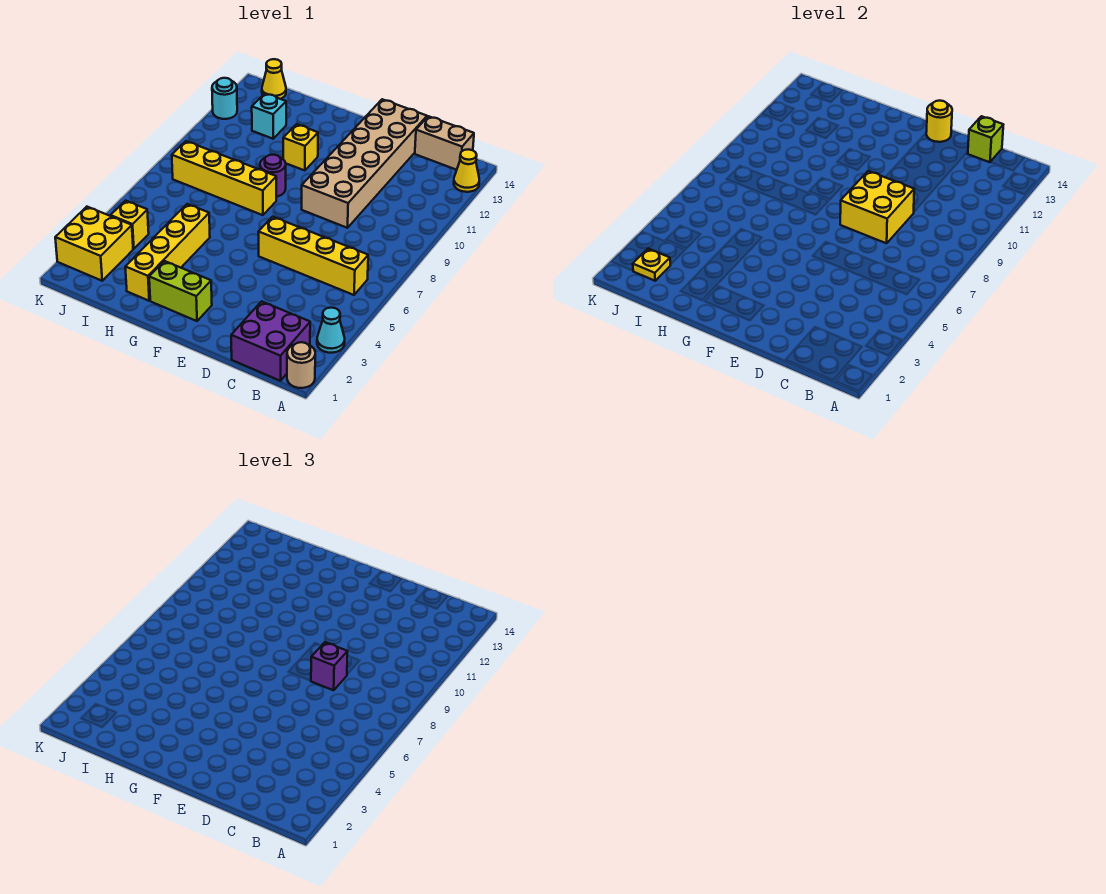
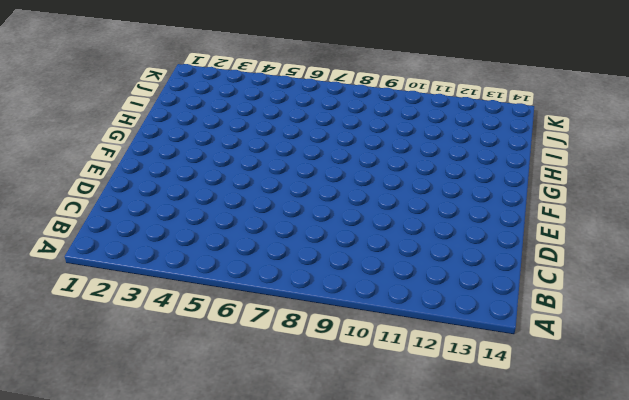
none -> tan round brick A1 level 1
none -> cyan cone A3 level 1
none -> yellow cone A13 level 1

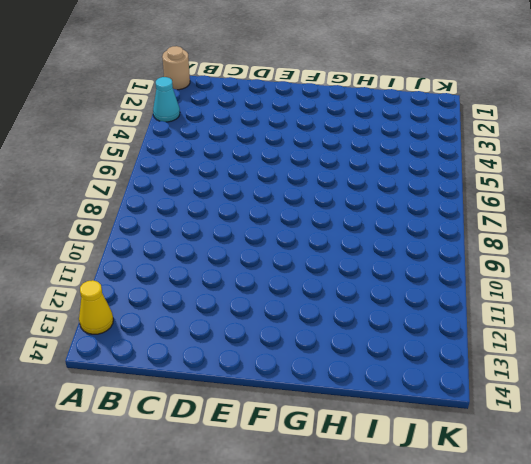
none -> purple brick B1:C2 level 1
none -> yellow brick B6:E6 level 1
none -> tan brick B14:C14 level 1

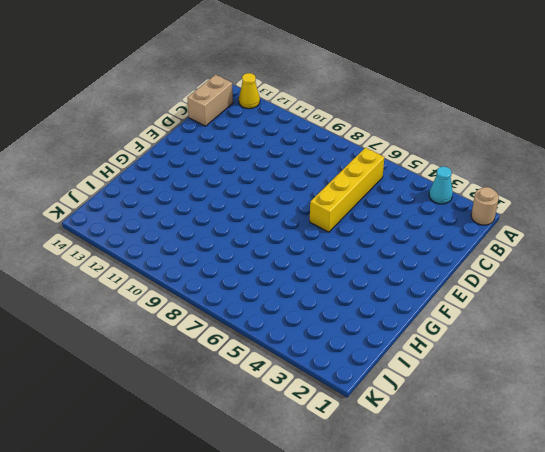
none -> purple brick B1:C2 level 1
none -> tan brick D9:E14 level 1
none -> lime brick F2:G2 level 1

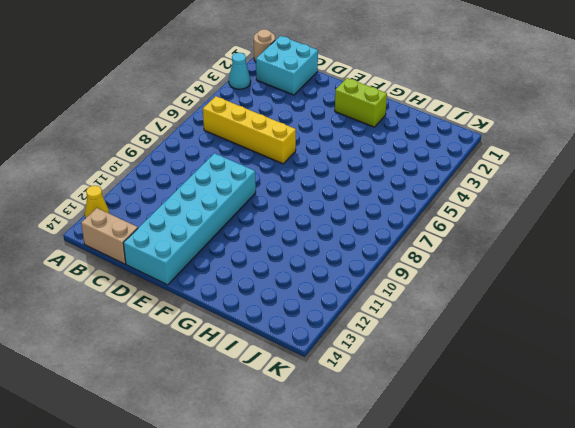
cyan brick B1:C2 level 1 -> purple brick B1:C2 level 1
cyan brick D9:E14 level 1 -> tan brick D9:E14 level 1
none -> yellow brick G8:J8 level 1
none -> purple round brick G9 level 1
none -> yellow brick G11 level 1

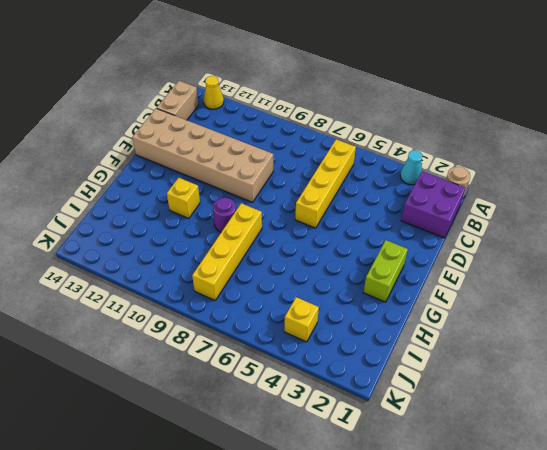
none -> yellow brick H2:H5 level 1
none -> cyan brick I12 level 1
none -> yellow brick J2:K3 level 1

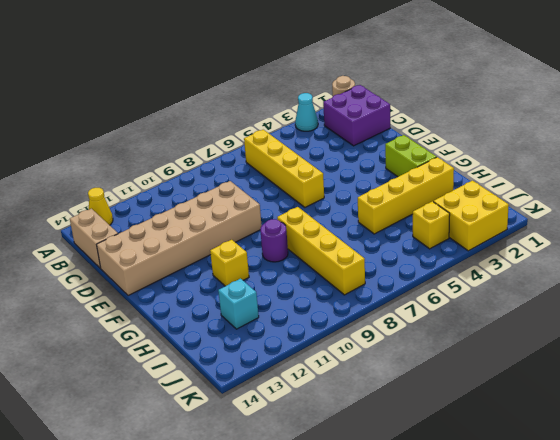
none -> yellow cone J14 level 1
none -> cyan round brick K12 level 1
none -> lime brick C14 level 2

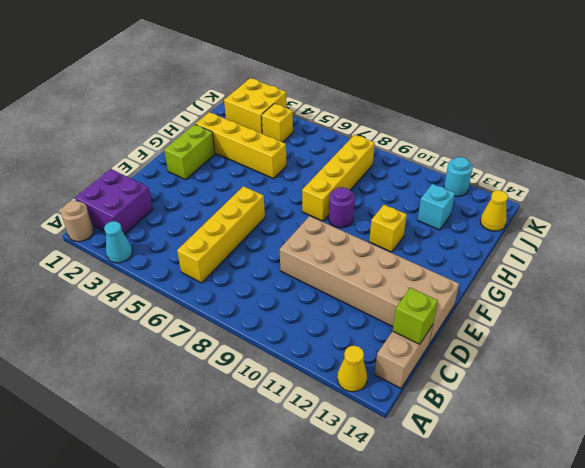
none -> yellow brick D8:E9 level 2
none -> yellow round brick E14 level 2
none -> yellow plate J2 level 2

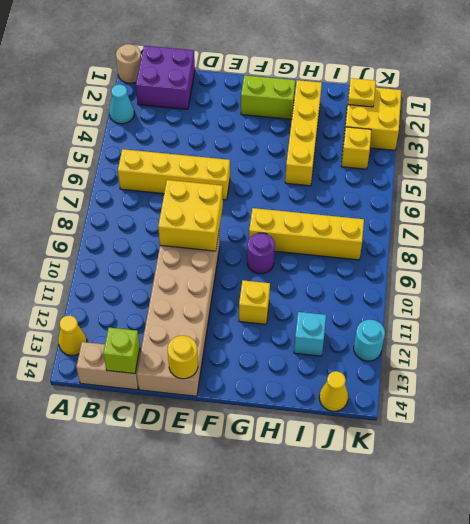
none -> purple brick D8 level 3

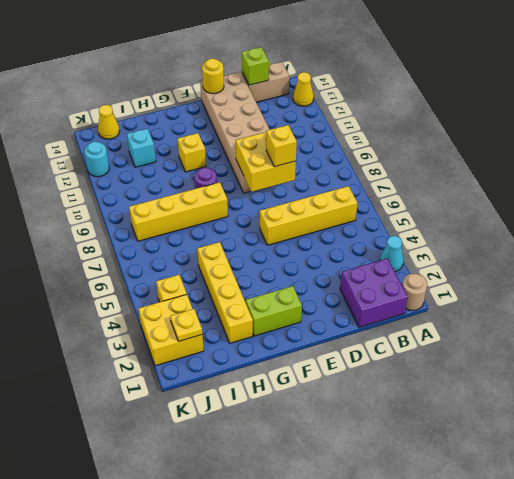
yellow brick D8 level 3 -> purple brick D8 level 3

